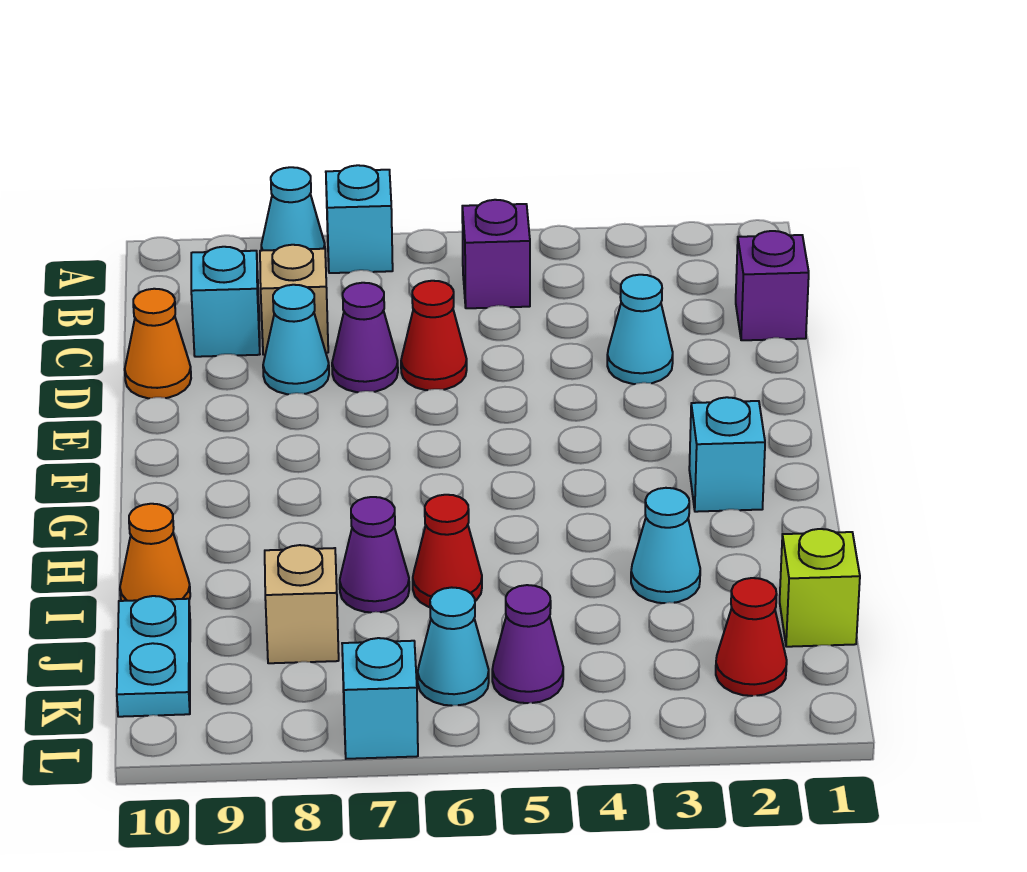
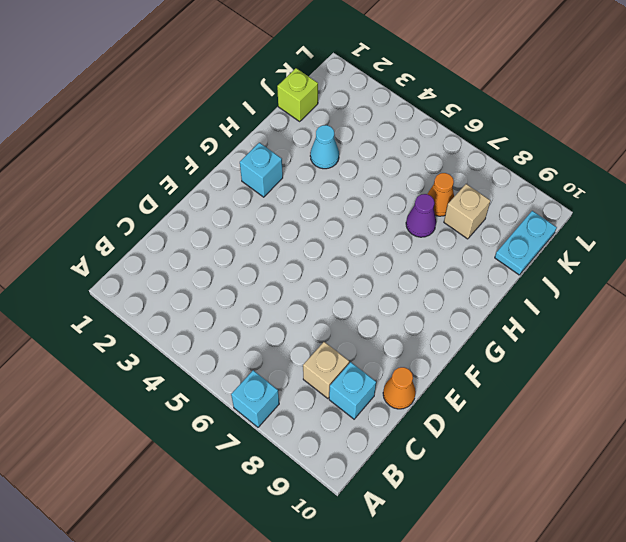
orange cone J7 level 1 -> orange cone I10 level 1
none -> cyan cone A8 level 1
none -> purple brick B5 level 1
none -> purple brick C1 level 1

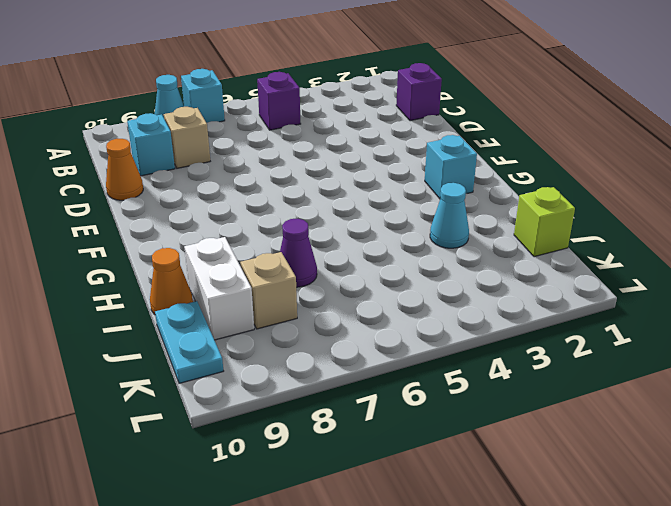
white brick I9:J9 level 1 -> none
none -> cyan cone D3 level 1
none -> red cone D6 level 1
none -> purple cone D7 level 1

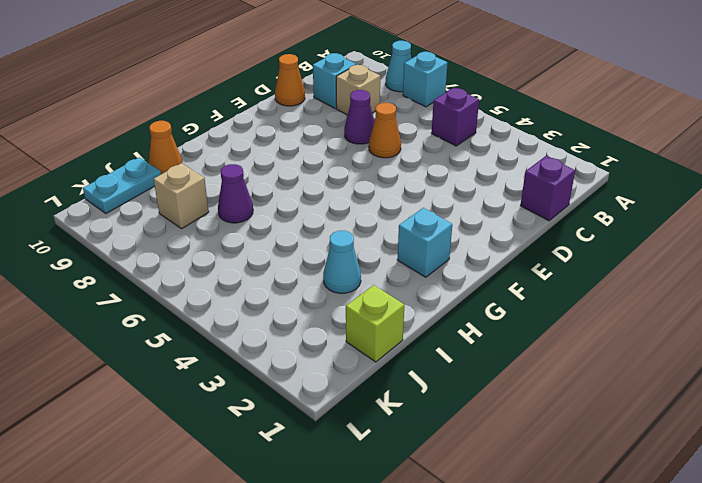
orange cone D6 level 1 -> red cone D6 level 1
none -> cyan cone D3 level 1
none -> cyan cone D8 level 1
none -> red cone I6 level 1

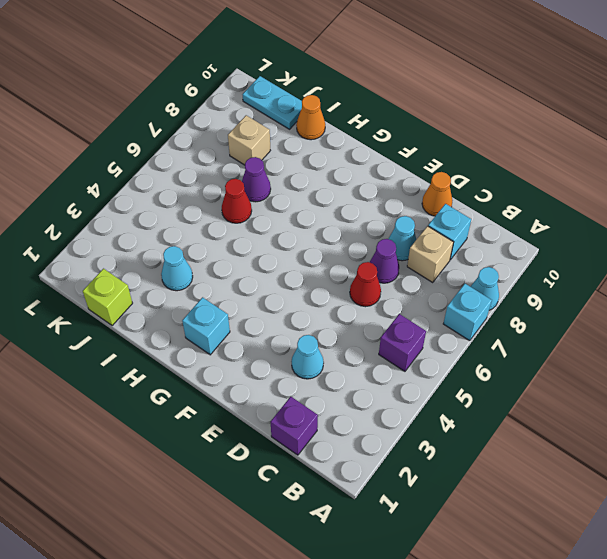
none -> red cone K2 level 1
none -> purple cone K5 level 1
none -> cyan cone K6 level 1

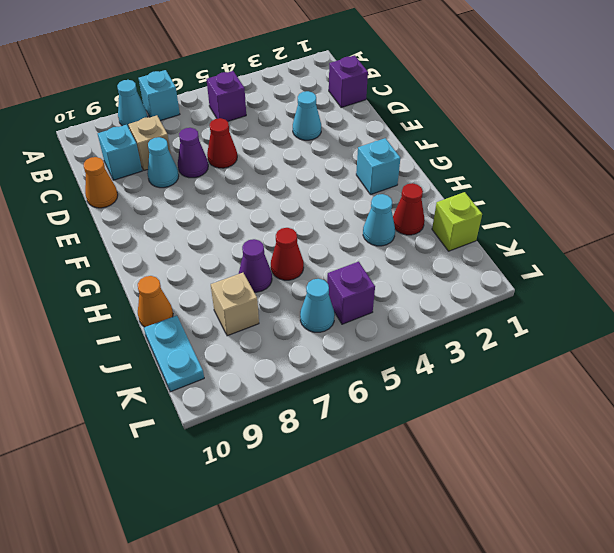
red cone I2 level 1 -> red cone K2 level 1
purple brick K5 level 1 -> purple cone K5 level 1
none -> cyan brick L7 level 1

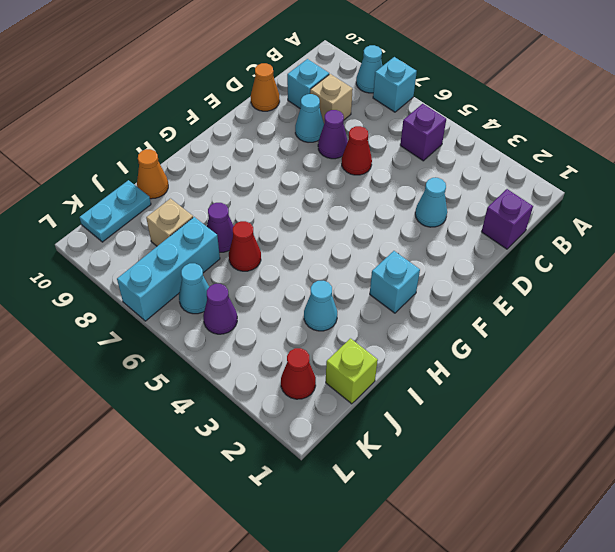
cyan brick J7:L7 level 1 -> cyan brick L7 level 1

